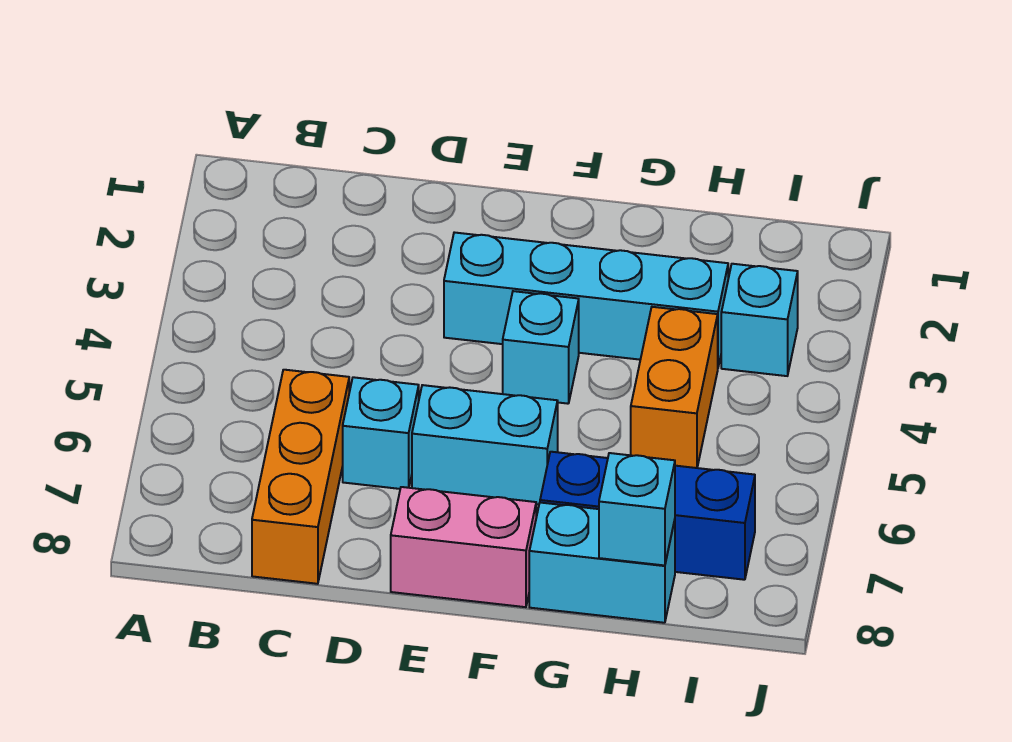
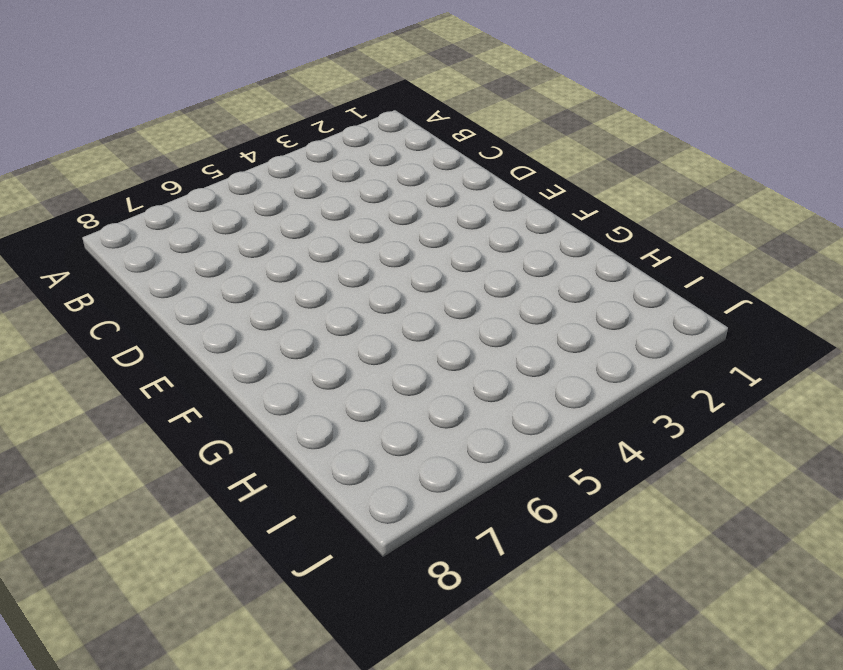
none -> orange brick C6:C8 level 1
none -> cyan brick D6 level 1

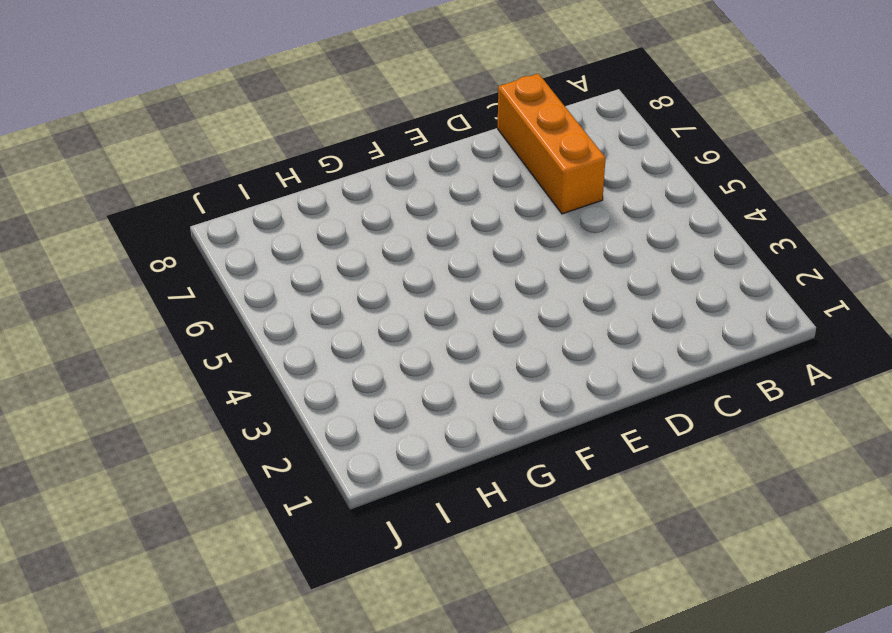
none -> cyan brick D6 level 1
none -> cyan brick E3:H3 level 1

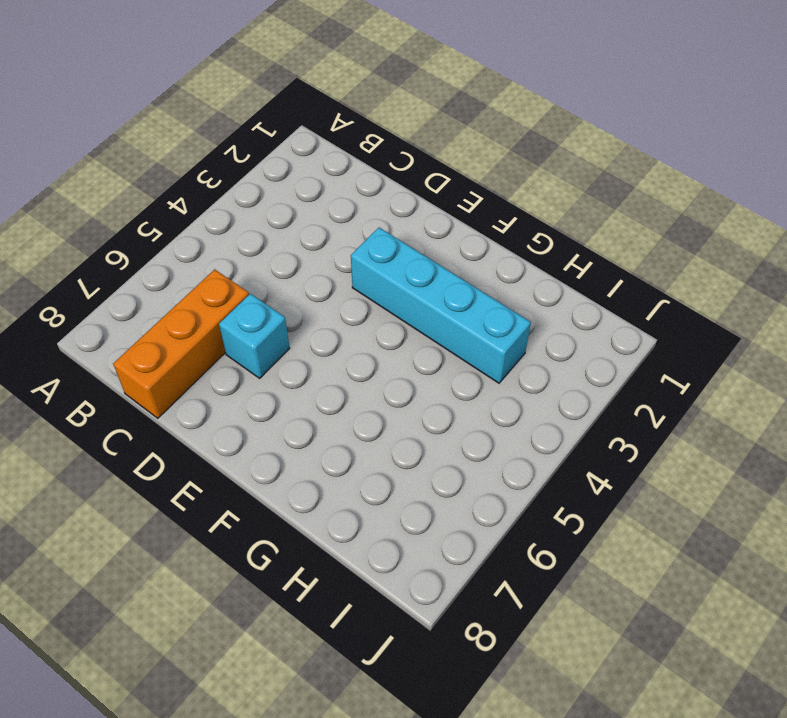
none -> cyan brick E6:F6 level 1
none -> pink brick E8:F8 level 1

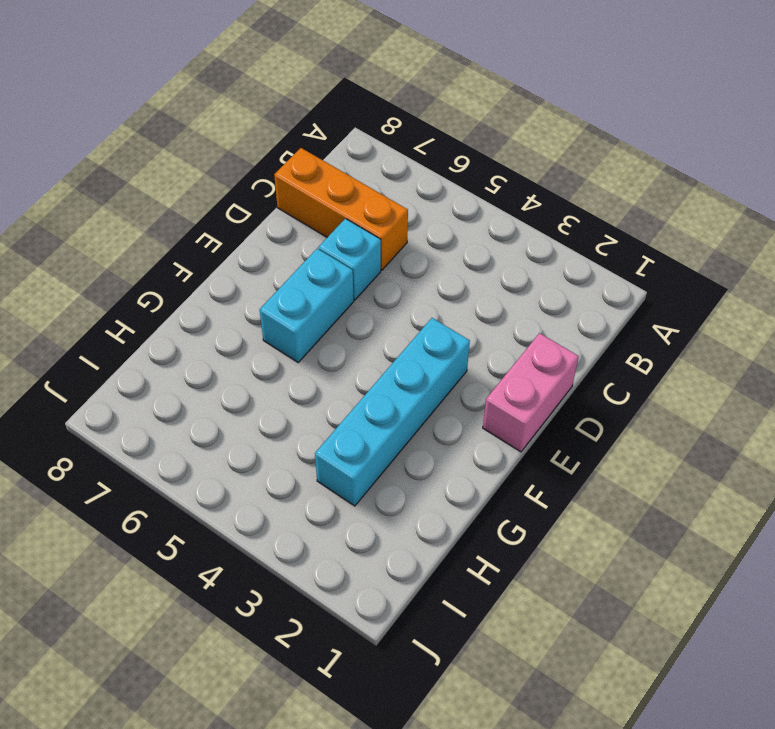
pink brick D1:E1 level 1 -> pink brick E8:F8 level 1
none -> cyan brick F4 level 1
none -> blue brick G7:I7 level 1

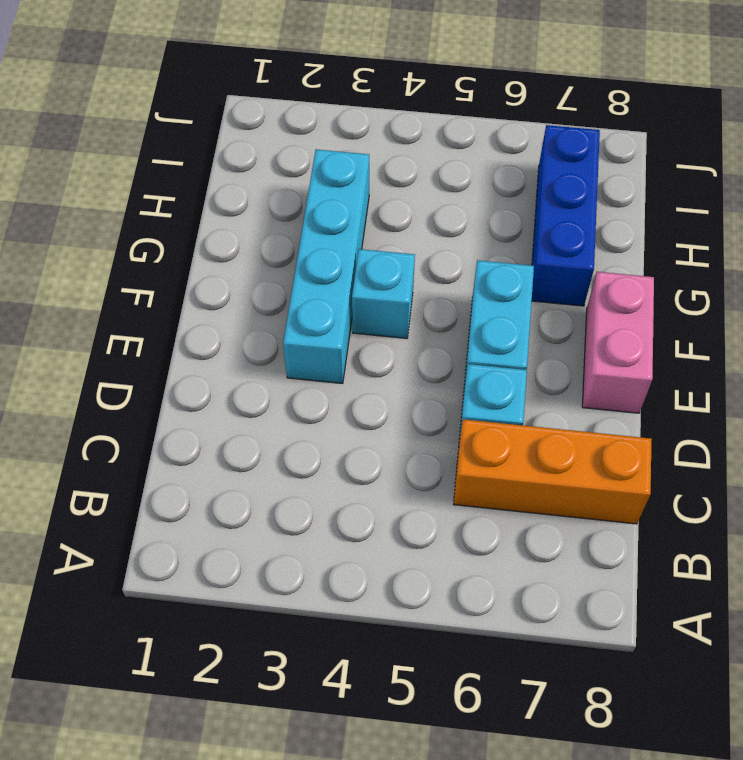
none -> cyan brick G8:H8 level 1
none -> orange brick H4:H5 level 1

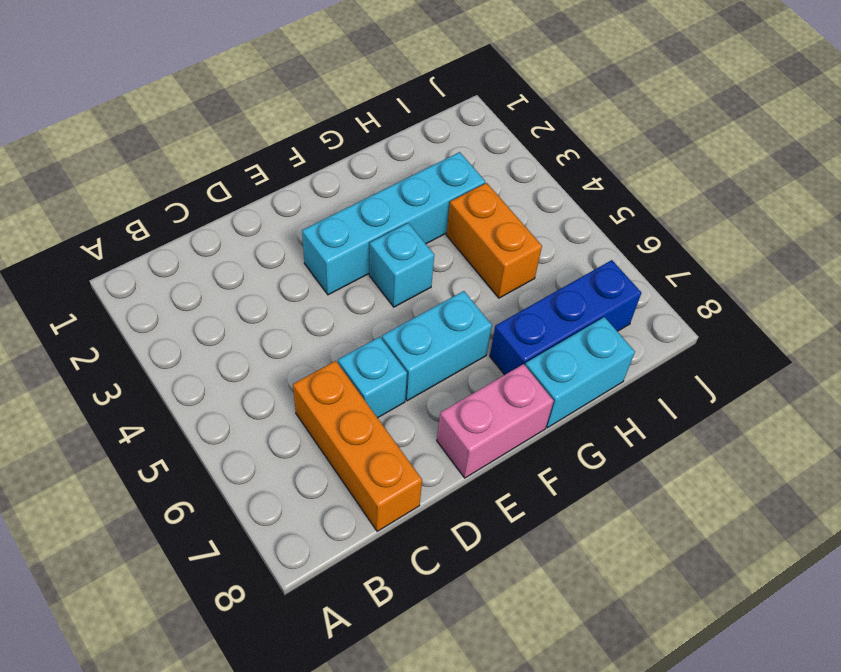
none -> cyan brick I3 level 1
none -> cyan brick H8 level 2

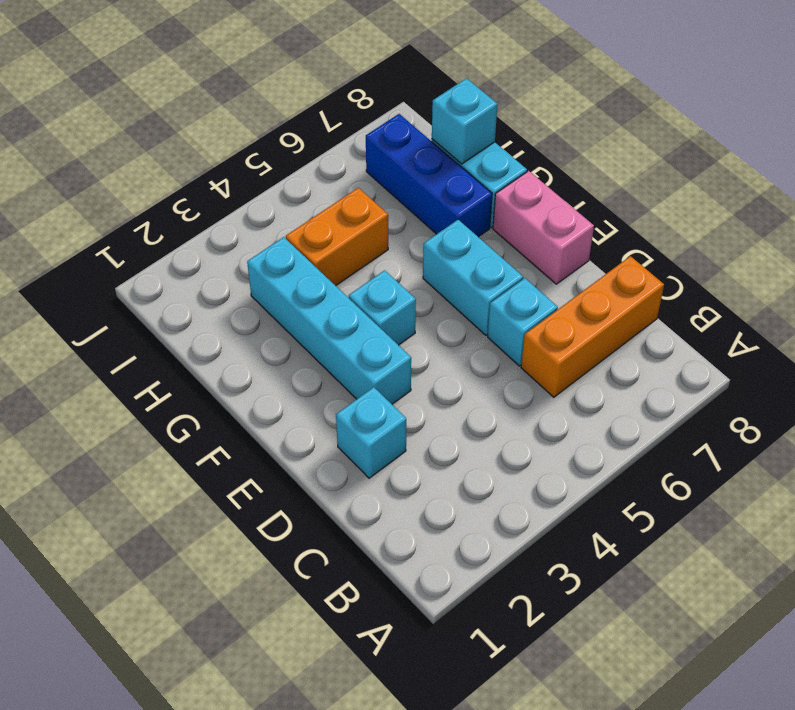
cyan brick D2 level 1 -> cyan brick I3 level 1

